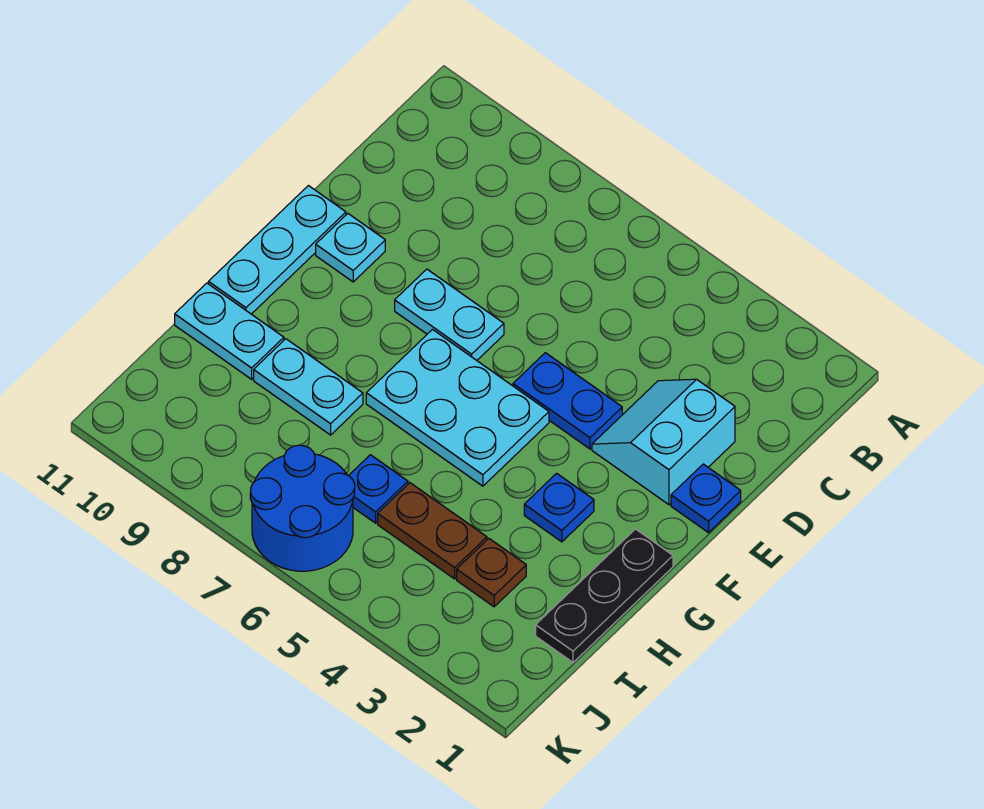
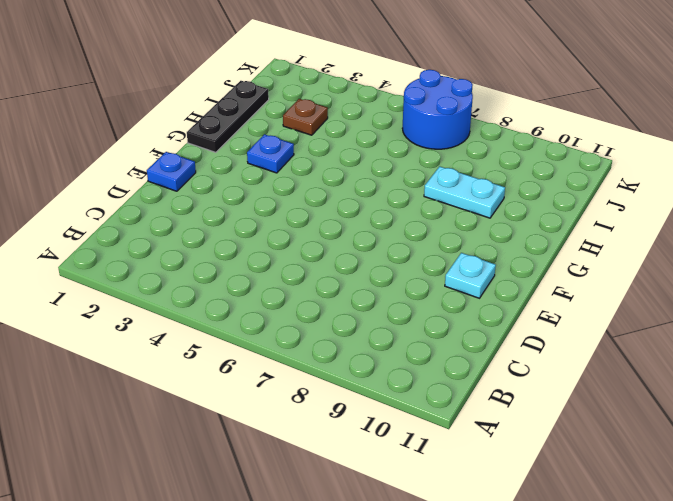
none -> cyan slope D2:E3 level 1 top 2
none -> blue plate E4:E5 level 1
none -> cyan plate E7:E8 level 1

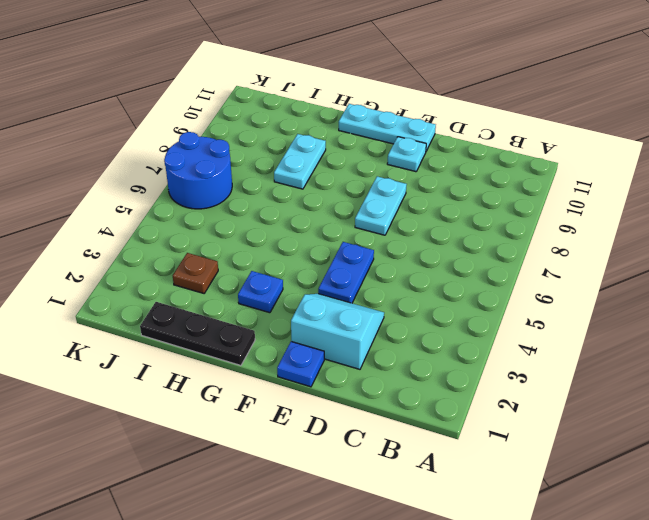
none -> cyan plate F5:G7 level 1
none -> cyan plate H10:H11 level 1
none -> brown plate I4:I5 level 1

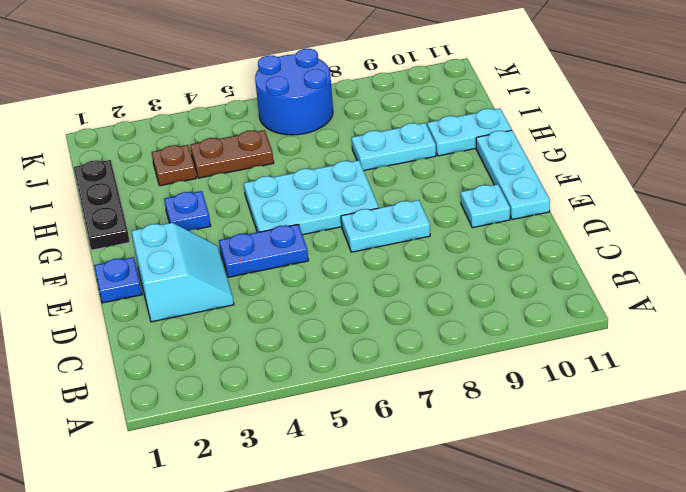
none -> blue plate I6 level 1

